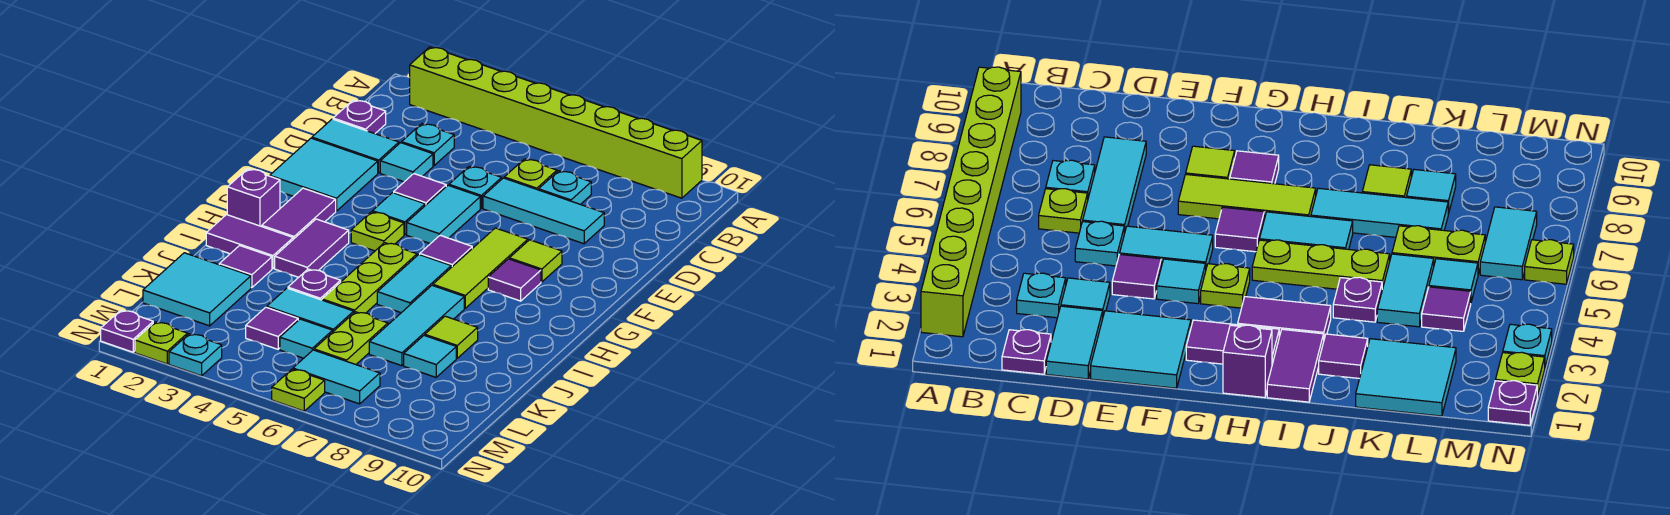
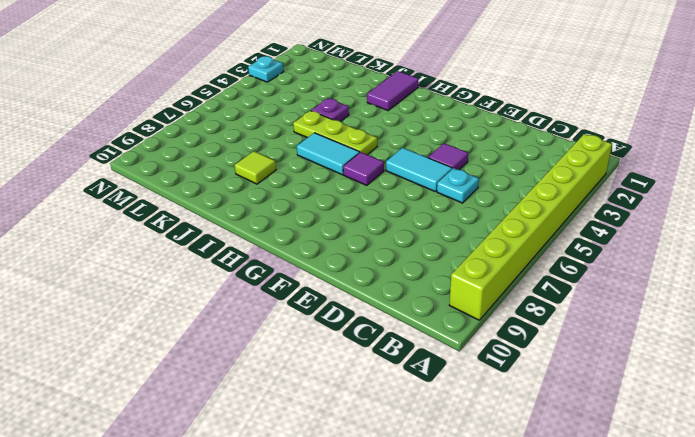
none -> purple plate C1 level 1
none -> cyan plate C3 level 1
none -> lime plate C6 level 1
none -> cyan plate C7 level 1

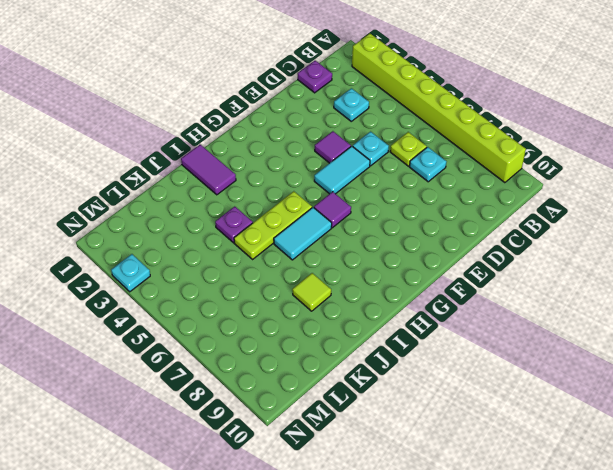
none -> cyan tile D1:D2 level 1
none -> cyan tile D3 level 1
none -> cyan tile D6:D8 level 1
none -> cyan tile E1:F2 level 1

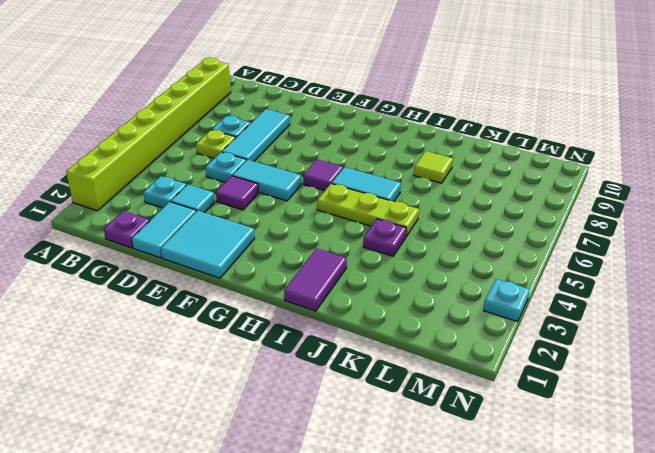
none -> cyan tile F4 level 1
none -> lime tile F7:H7 level 1
none -> lime tile F8 level 1
none -> purple tile G2:H2 level 1

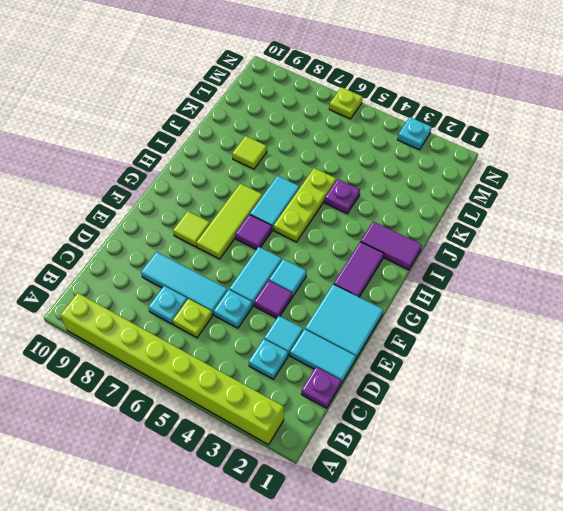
none -> lime plate G4 level 1
none -> purple tile G8 level 1
none -> purple brick H1 level 1
none -> purple tile H3:I3 level 1

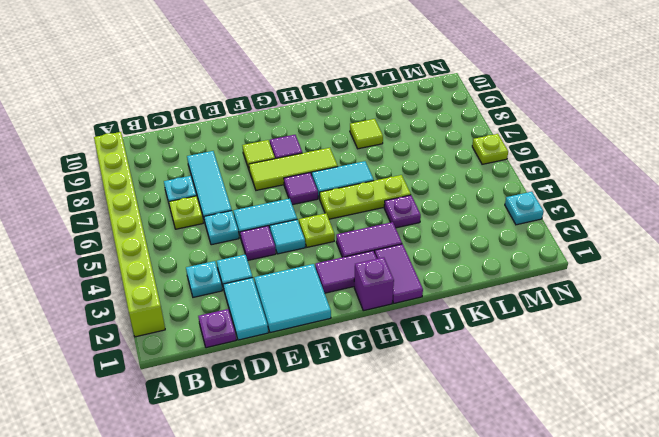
none -> cyan tile I7:K7 level 1
none -> purple tile J2 level 1
none -> cyan tile K1:L2 level 1
none -> cyan tile K4:K5 level 1

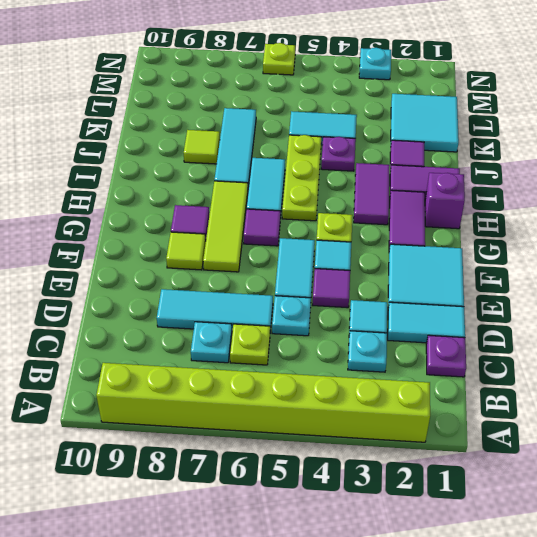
none -> lime plate K6:L6 level 1
none -> cyan tile K8 level 1
none -> purple tile L4 level 1
none -> cyan tile L5 level 1

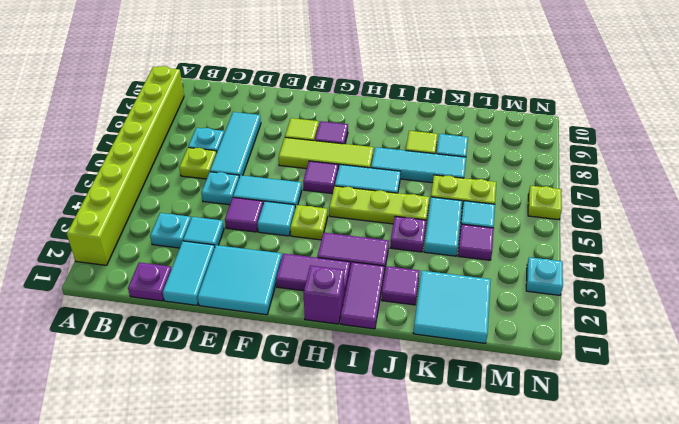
none -> cyan tile M6:M7 level 1
none -> purple plate N1 level 1
none -> lime plate N2 level 1

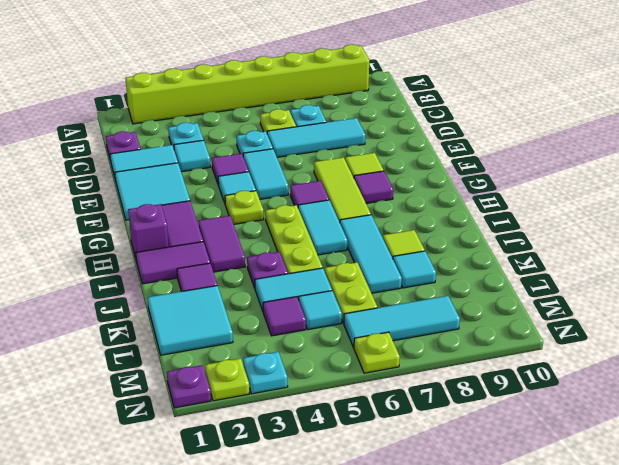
cyan tile M6:M8 level 1 -> cyan tile M6:M7 level 1

